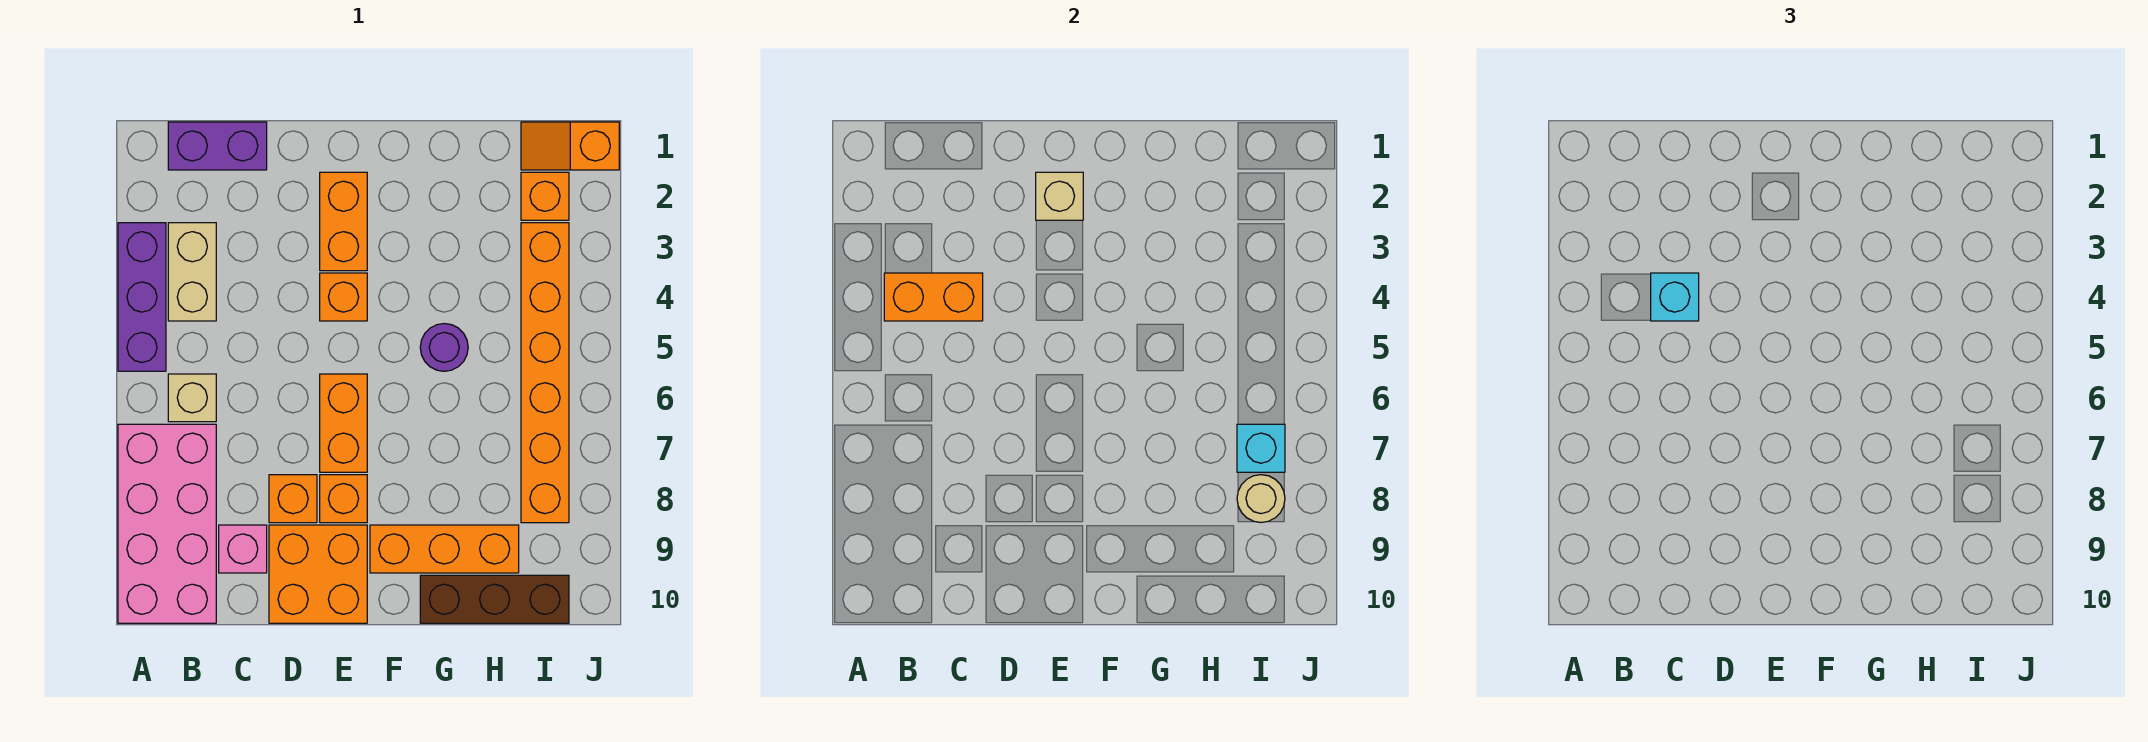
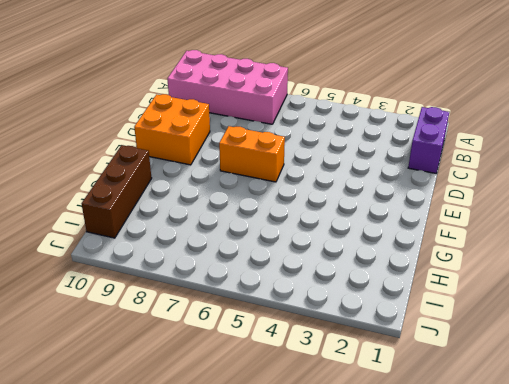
none -> purple brick A3:A5 level 1
none -> tan brick B3:B4 level 1
none -> tan brick B6 level 1

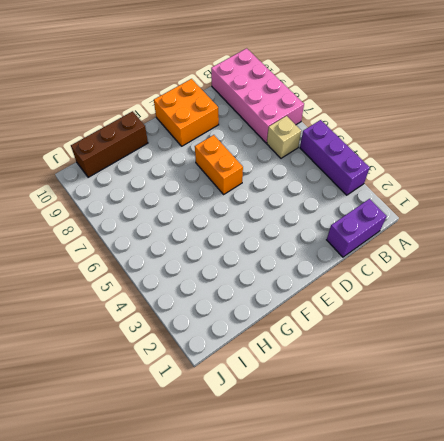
none -> tan brick B3:B4 level 1
none -> pink brick C9 level 1
none -> orange brick D8 level 1

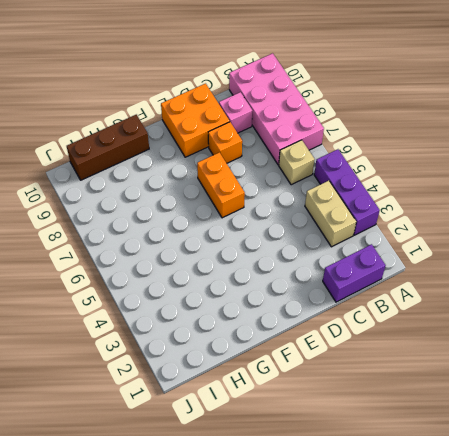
none -> orange brick E2:E3 level 1
none -> orange brick E4 level 1
none -> orange brick E8 level 1

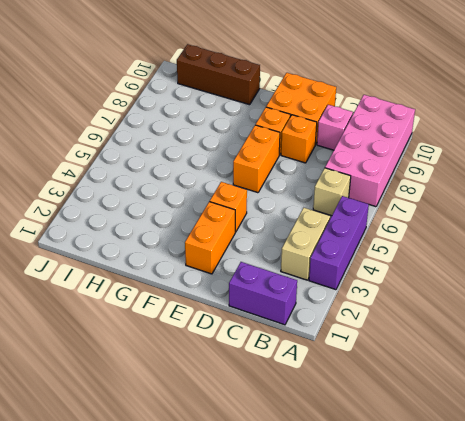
none -> orange brick F9:H9 level 1
none -> purple round brick G5 level 1
none -> orange slope I1:J1 level 1 top J

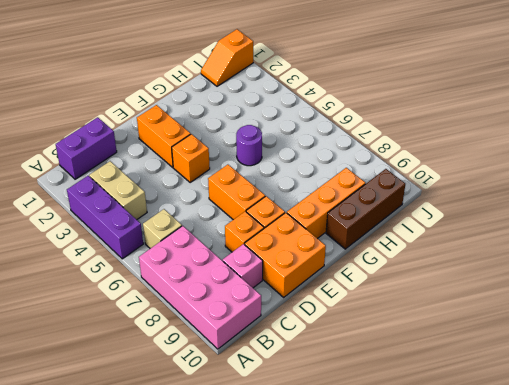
none -> orange brick I2 level 1
none -> orange brick I3:I8 level 1
none -> orange brick B4:C4 level 2

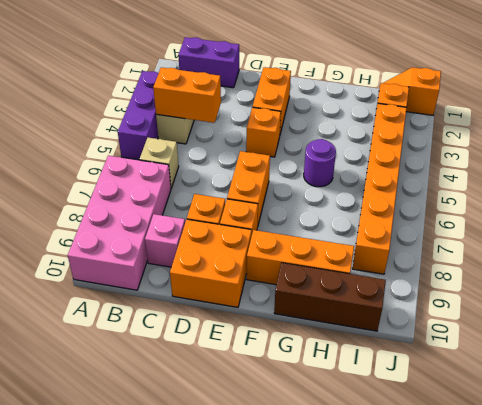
none -> tan brick E2 level 2
none -> cyan brick I7 level 2
none -> tan round brick I8 level 2

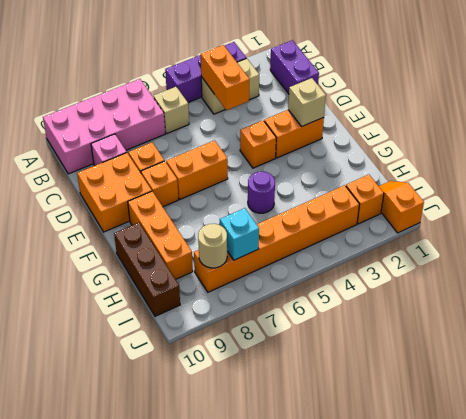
none -> cyan brick C4 level 3

